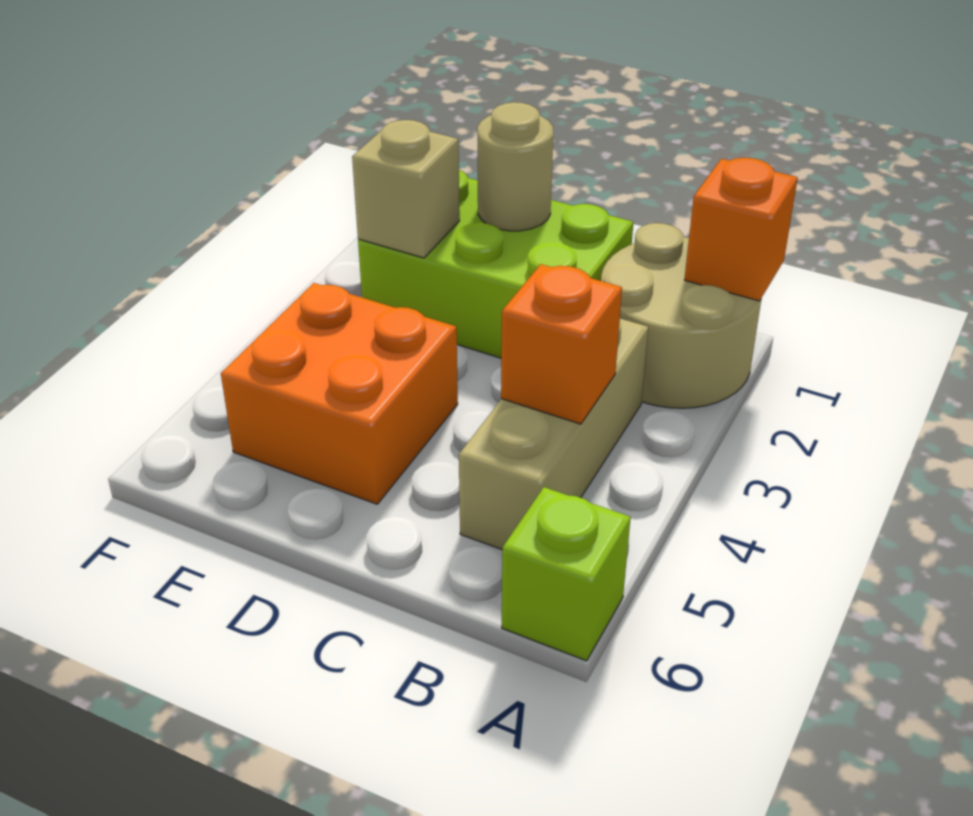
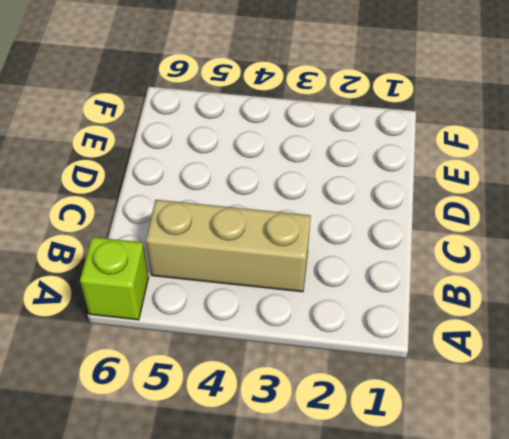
none -> tan round brick A1:B2 level 1
none -> lime brick C1:E2 level 1

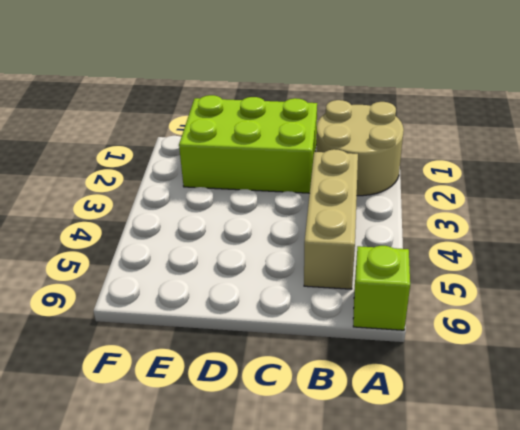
none -> orange brick D4:E5 level 1
none -> orange brick A1 level 2

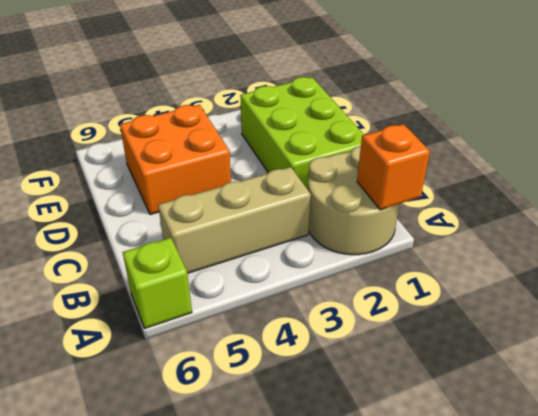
none -> orange brick B4 level 2
none -> tan round brick D1 level 2

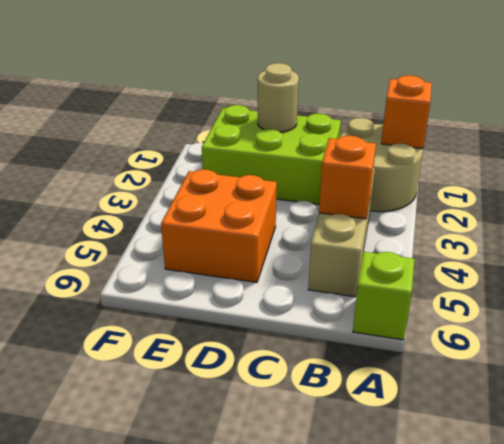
none -> tan brick E2 level 2

